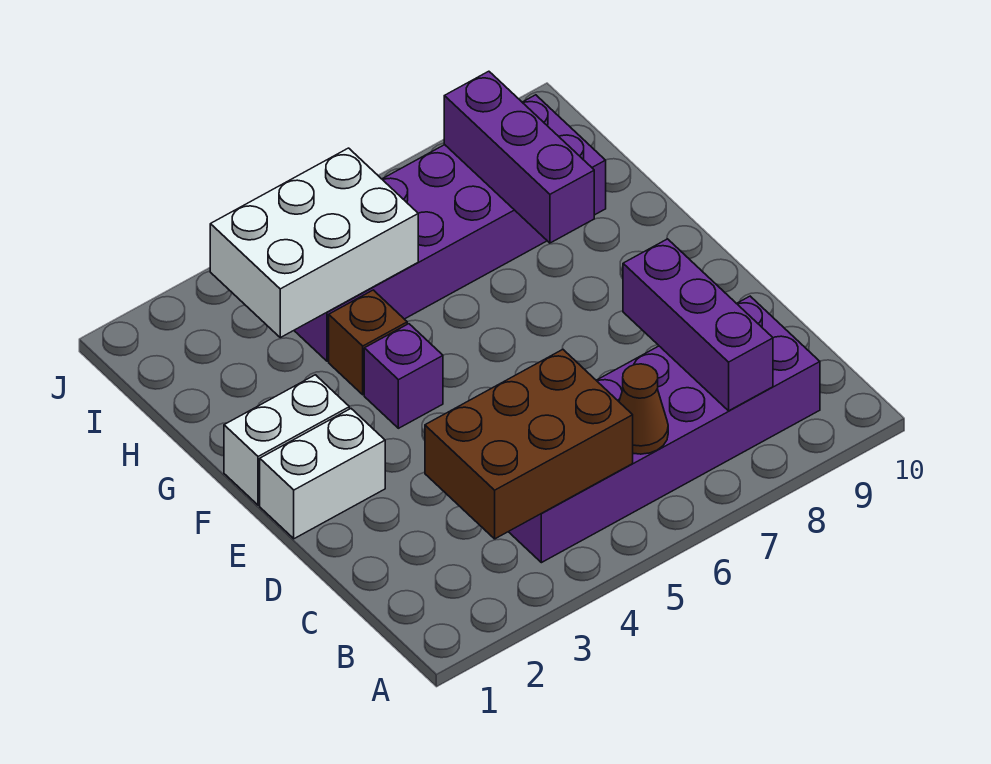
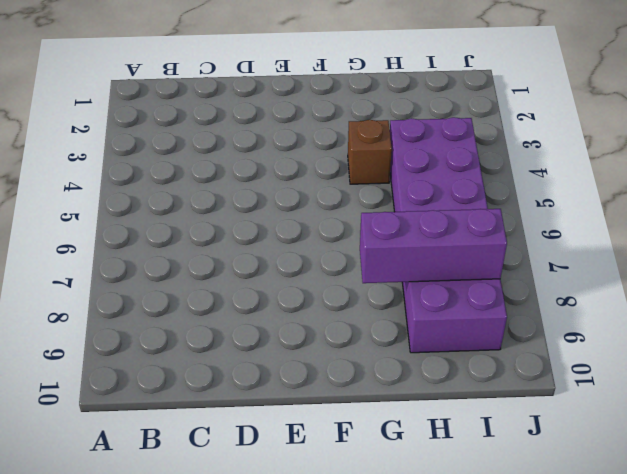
none -> purple brick B4:C9 level 1
none -> white brick E1:E2 level 1

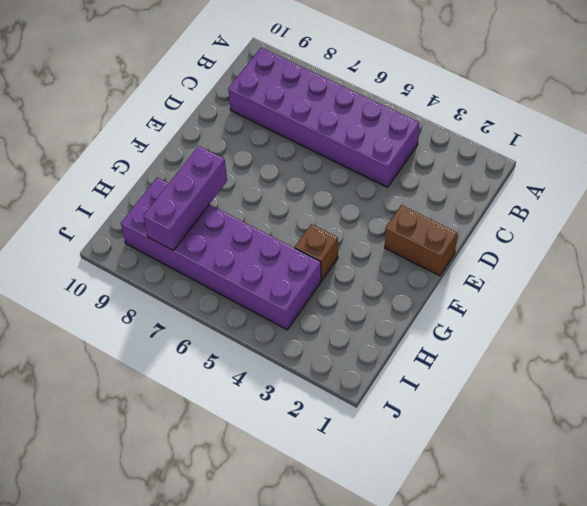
brown brick E1:E2 level 1 -> white brick E1:E2 level 1
none -> white brick F1:F2 level 1
none -> purple brick F4 level 1

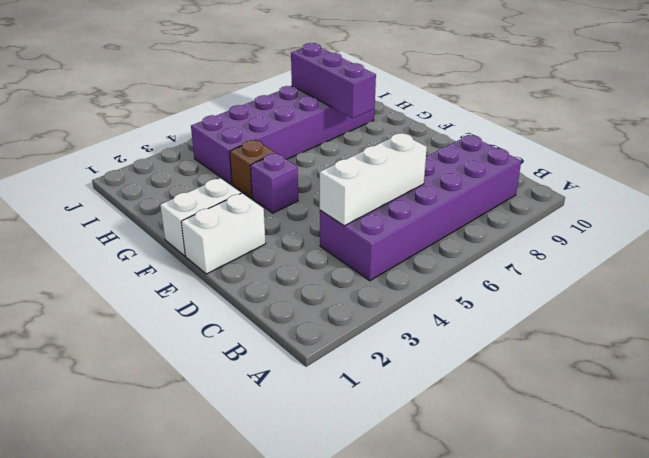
white brick C4:C6 level 2 -> brown brick B3:C5 level 2
none -> brown cone B6 level 2
none -> purple brick B8:D8 level 2

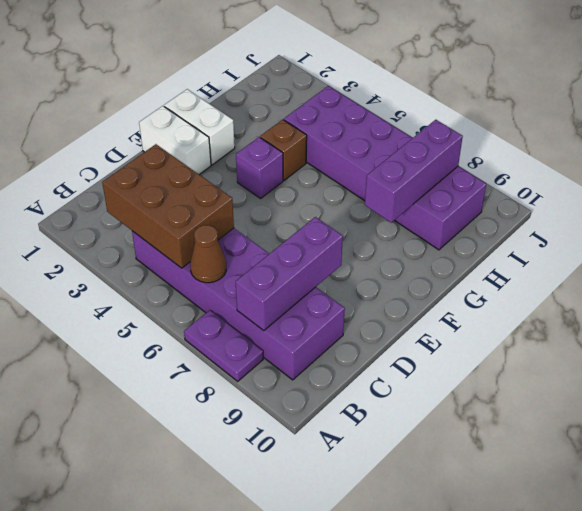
purple plate A7:A8 level 1 -> none
none -> white brick H3:I5 level 2

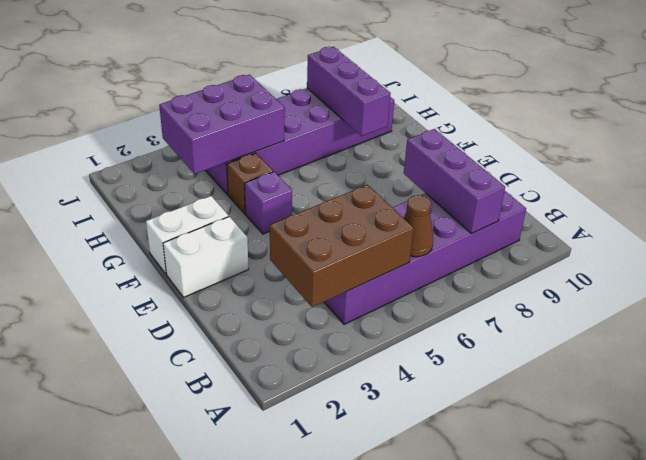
purple brick H3:I5 level 2 -> white brick H3:I5 level 2

